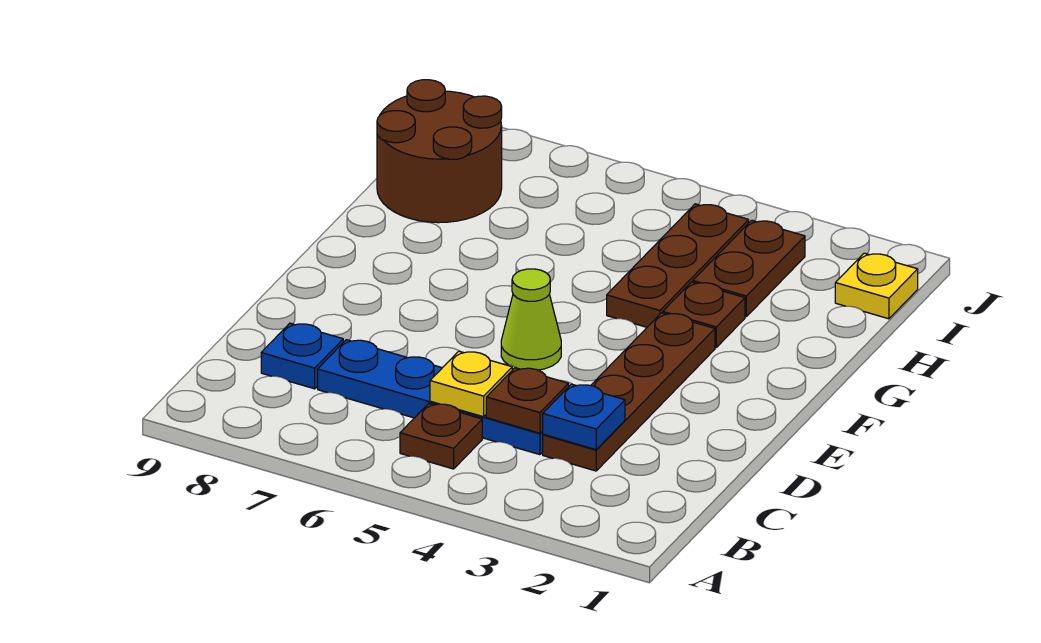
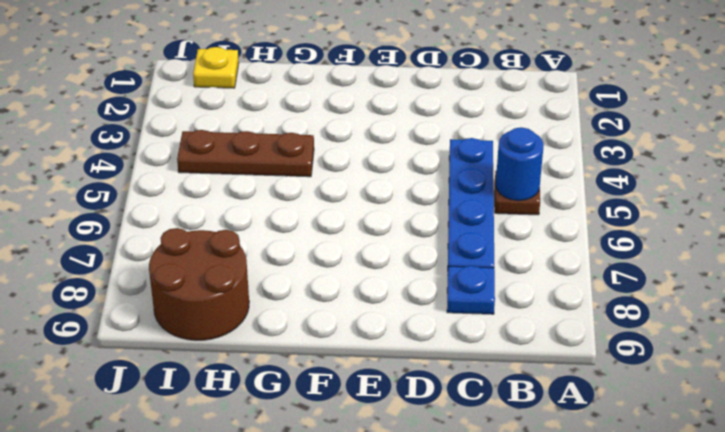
blue round brick B5 level 2 -> none
none -> brown plate C3:F3 level 1
none -> lime cone E5 level 1
none -> brown plate G3 level 1

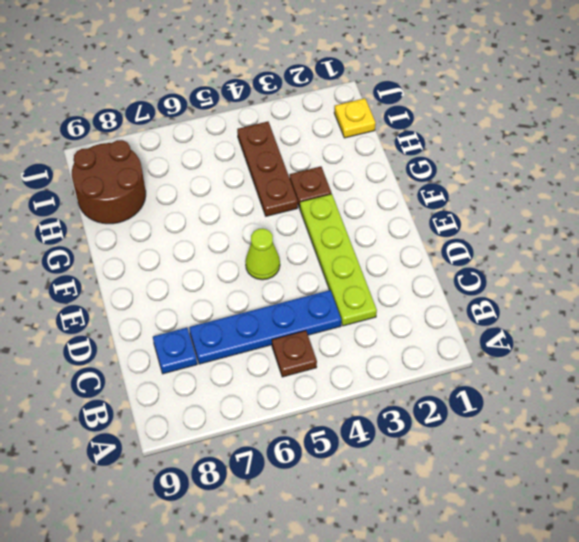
lime plate C3:F3 level 1 -> brown plate C3:F3 level 1
none -> brown plate H3:I3 level 1
none -> blue plate C3 level 2
none -> brown plate C4 level 2

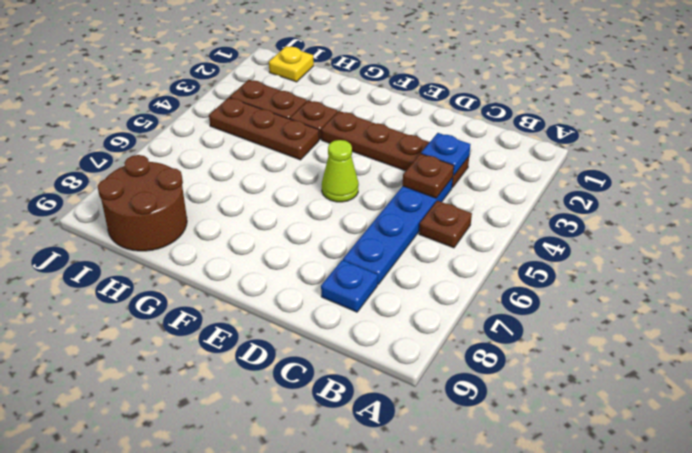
none -> yellow plate C5 level 2

